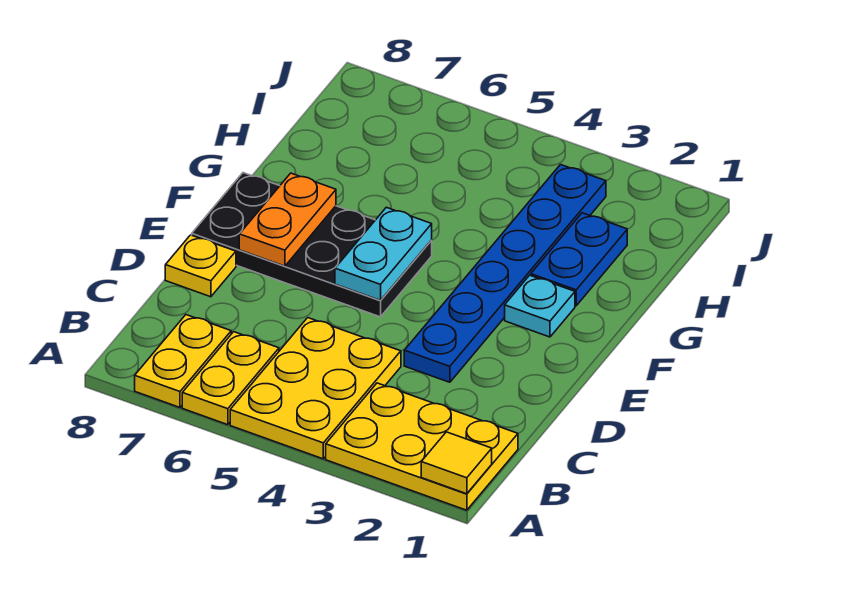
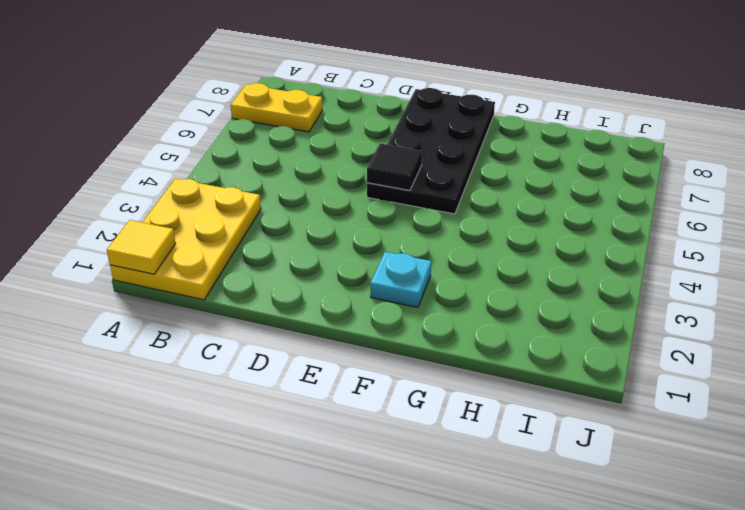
black tile E5 level 2 -> cyan plate E5:F5 level 2
none -> yellow plate A4:C5 level 1
none -> yellow plate A6:B6 level 1
none -> blue plate D3:I3 level 1

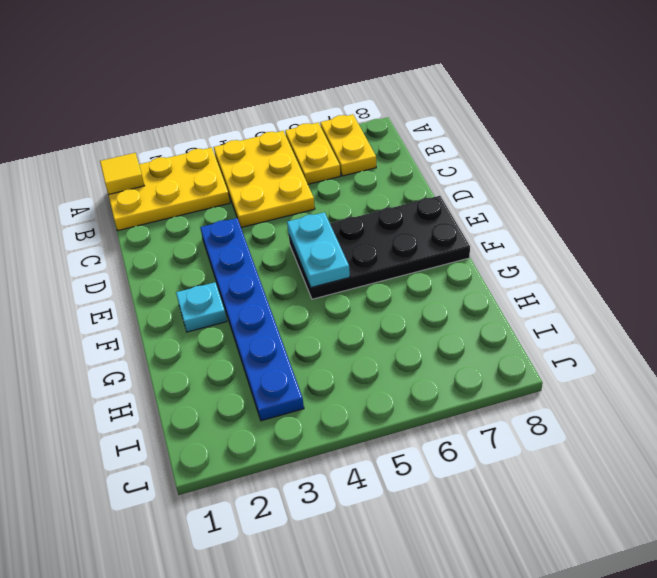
none -> yellow plate D8 level 1
none -> blue plate G2:H2 level 1
none -> orange plate E7:F7 level 2

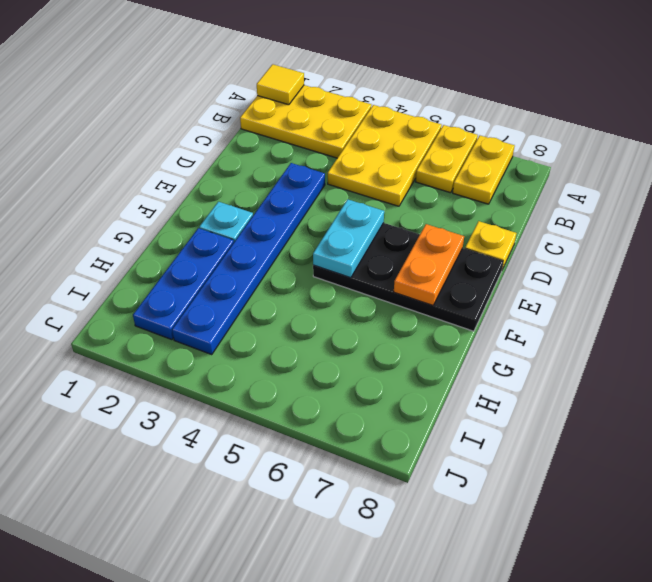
blue plate G2:I2 level 1 -> blue plate G2:H2 level 1

